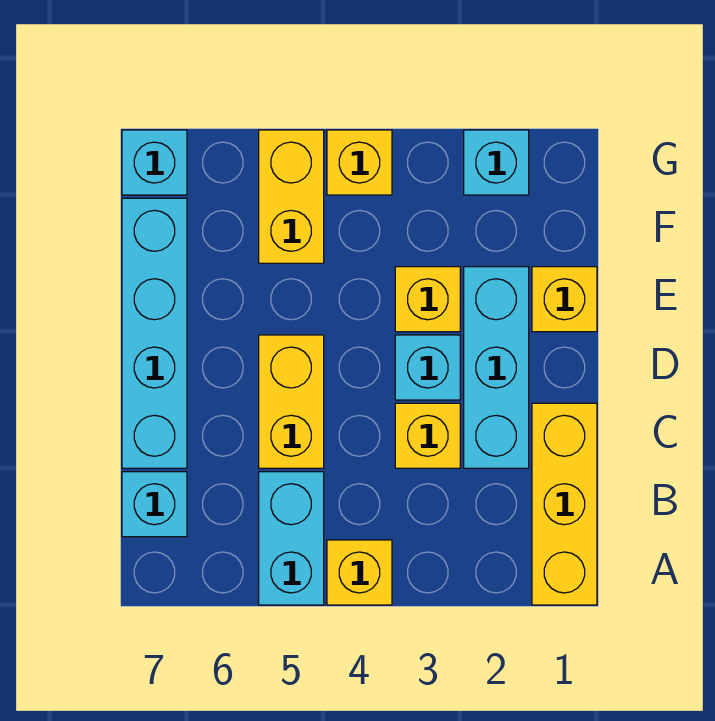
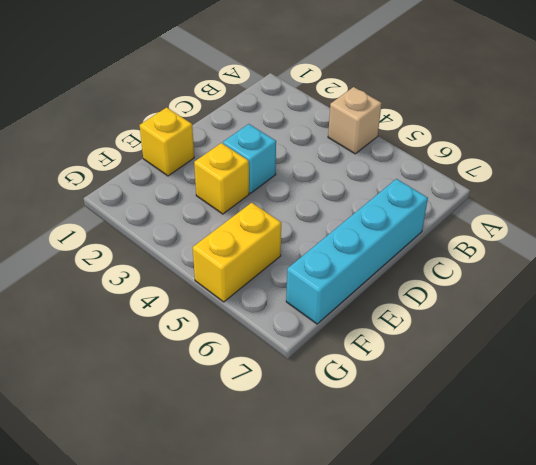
tan brick A4 level 1 -> yellow brick A4 level 1
none -> yellow brick A1:C1 level 1
none -> cyan brick A5:B5 level 1
none -> cyan brick B7 level 1

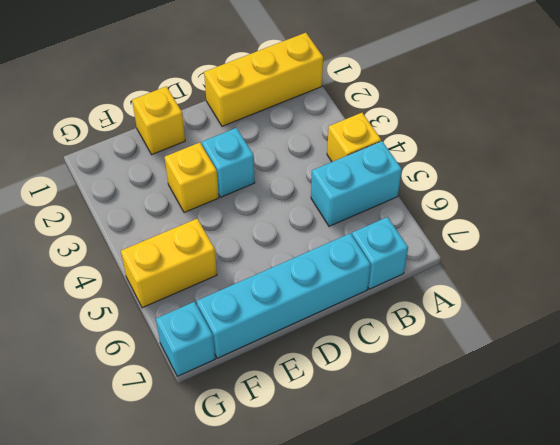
none -> cyan brick C2:E2 level 1
none -> yellow brick C3 level 1
none -> yellow brick C5:D5 level 1

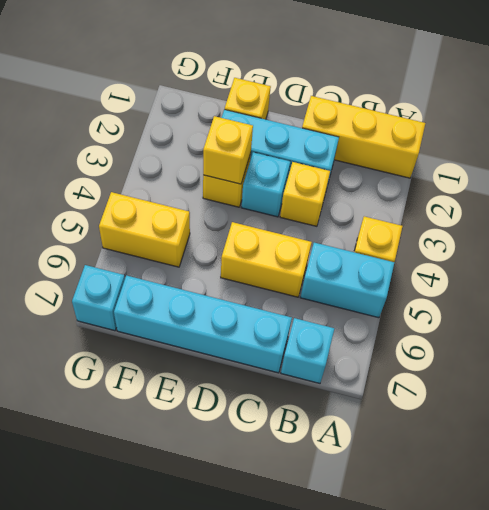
yellow brick E3 level 2 -> yellow brick G4 level 1
none -> cyan brick G2 level 1

